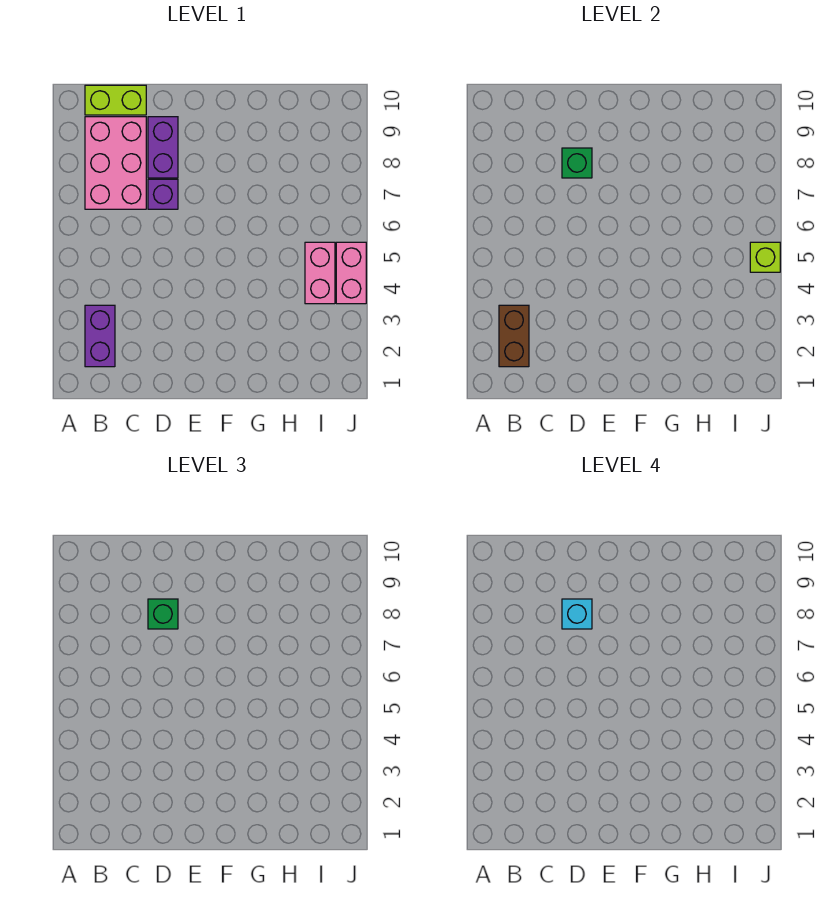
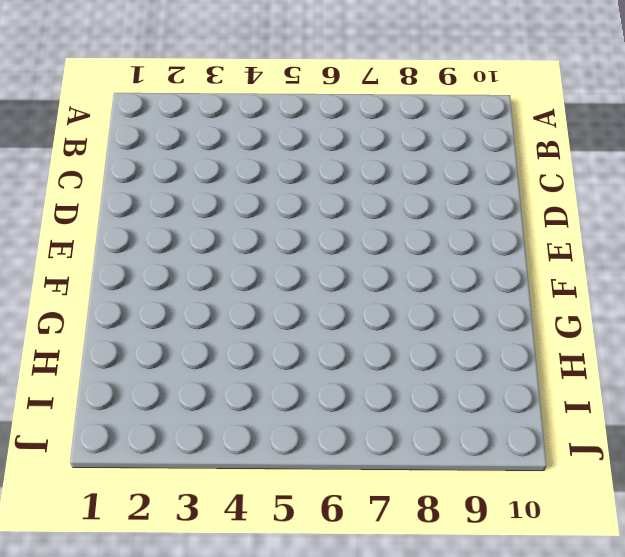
none -> purple brick B2:B3 level 1
none -> pink brick B7:C9 level 1
none -> lime brick B10:C10 level 1

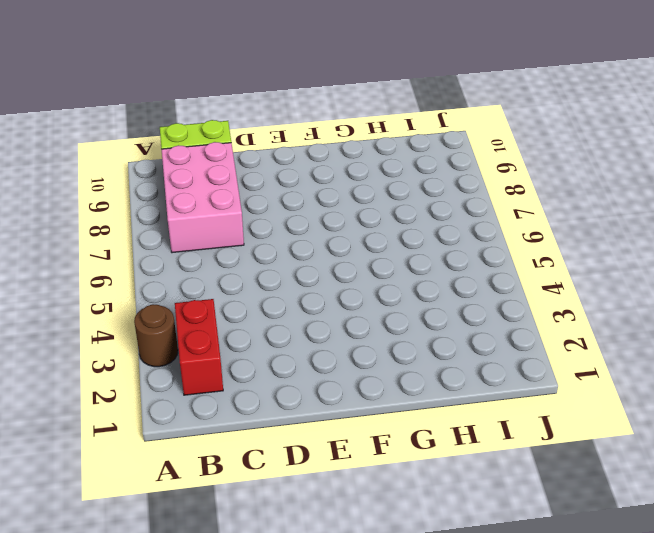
brown round brick A3 level 1 -> none
red brick B2:B3 level 1 -> purple brick B2:B3 level 1
none -> purple brick D7 level 1
none -> purple brick D8:D9 level 1
none -> pink brick I4:I5 level 1

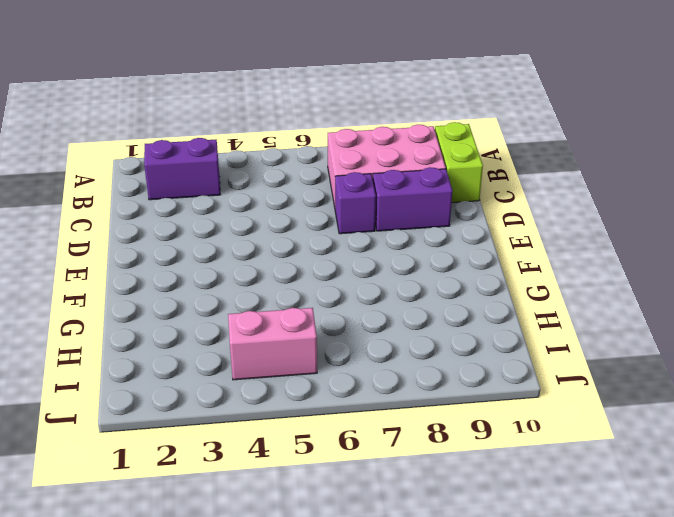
none -> pink brick J4:J5 level 1
none -> brown brick B2:B3 level 2
none -> green brick D8 level 2

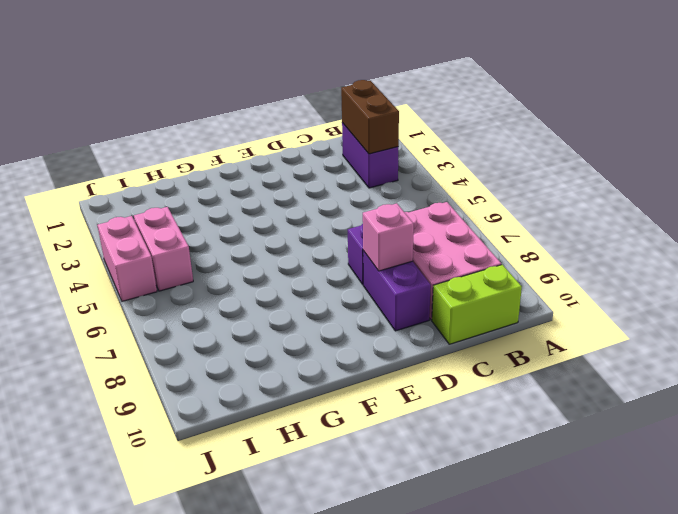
pink brick D8 level 2 -> green brick D8 level 2
none -> lime brick J5 level 2
none -> green brick D8 level 3
none -> cyan brick D8 level 4

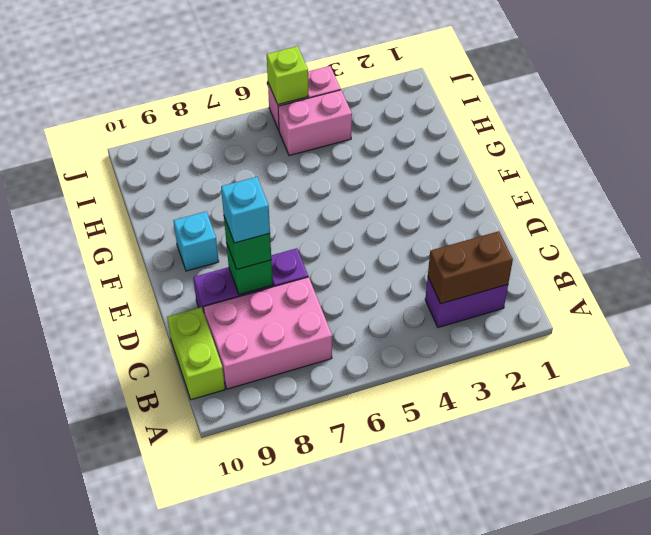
cyan brick F9 level 1 -> none

